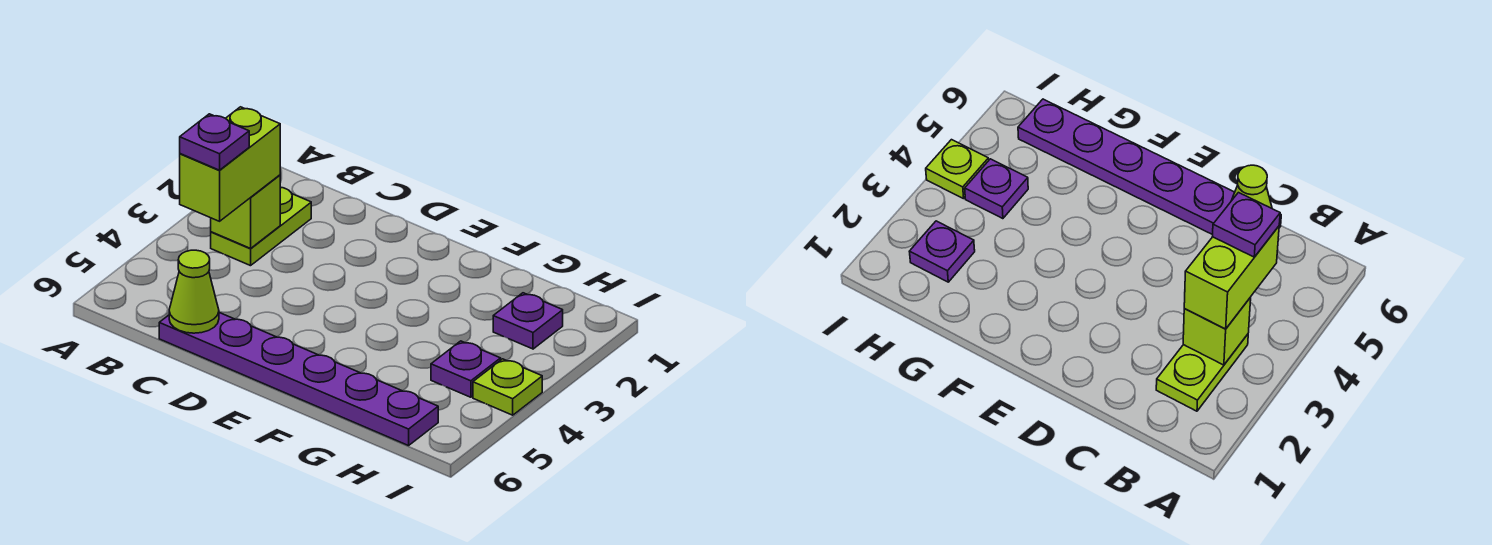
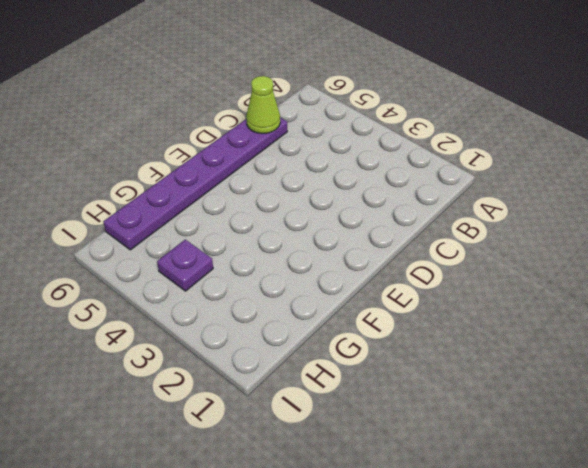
none -> lime plate B2:B3 level 1
none -> purple plate H2 level 1

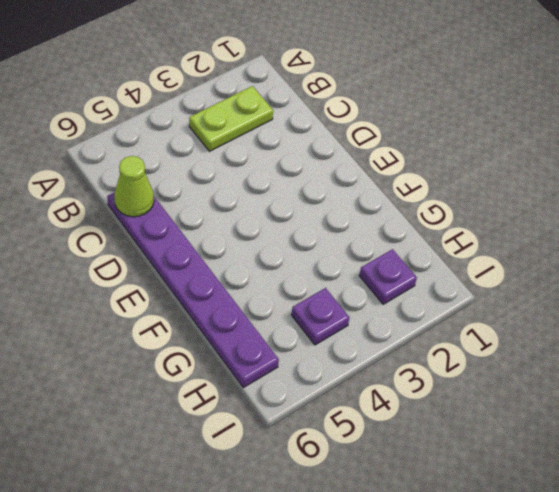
none -> lime plate I4 level 1
none -> lime brick B3 level 2

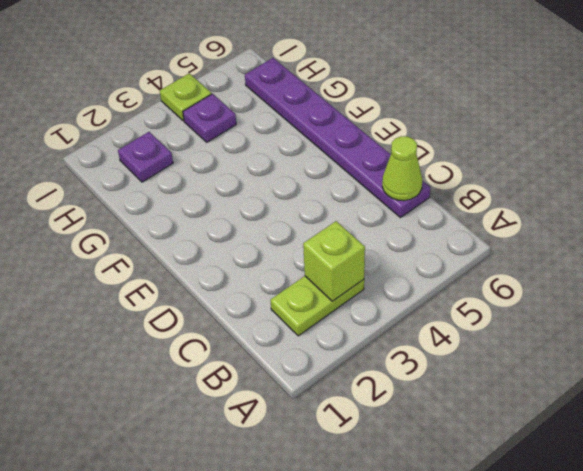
none -> lime brick B3:B4 level 3
none -> purple plate B4 level 4

